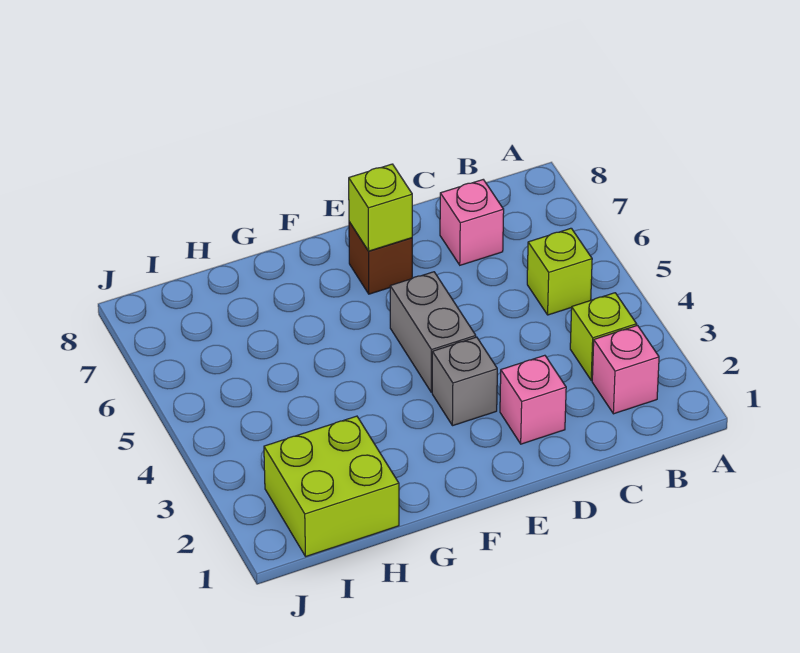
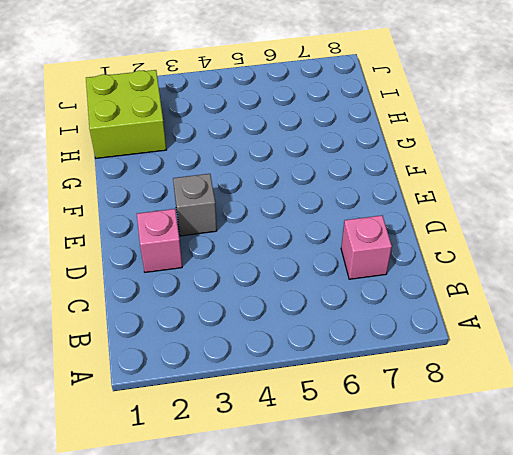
none -> pink brick B2 level 1
none -> lime brick B3 level 1

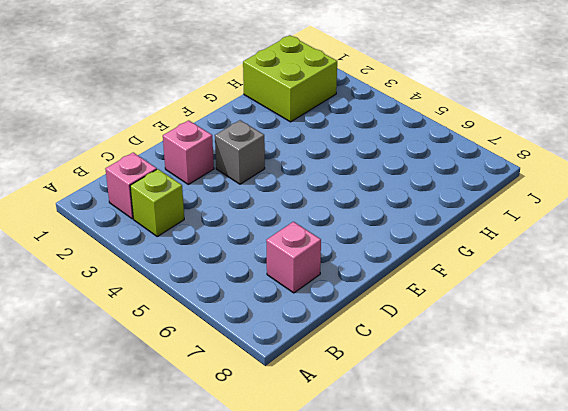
none -> lime brick B5 level 1
none -> grey brick E4:E5 level 1

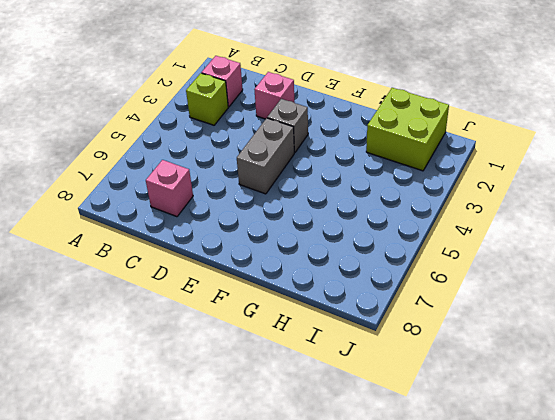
none -> lime brick B5 level 1
none -> brown brick E7 level 1

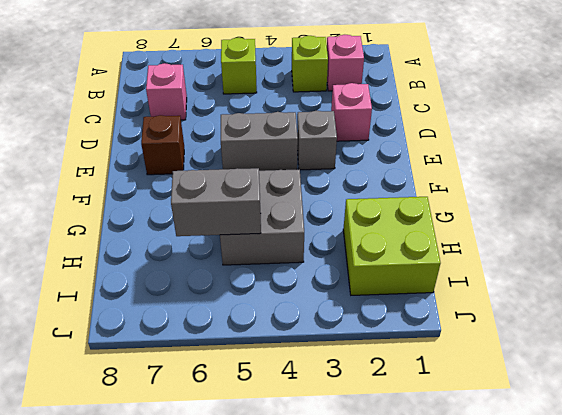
grey brick G4:H5 level 1 -> none
grey brick H5:H6 level 2 -> none
none -> lime brick E7 level 2

